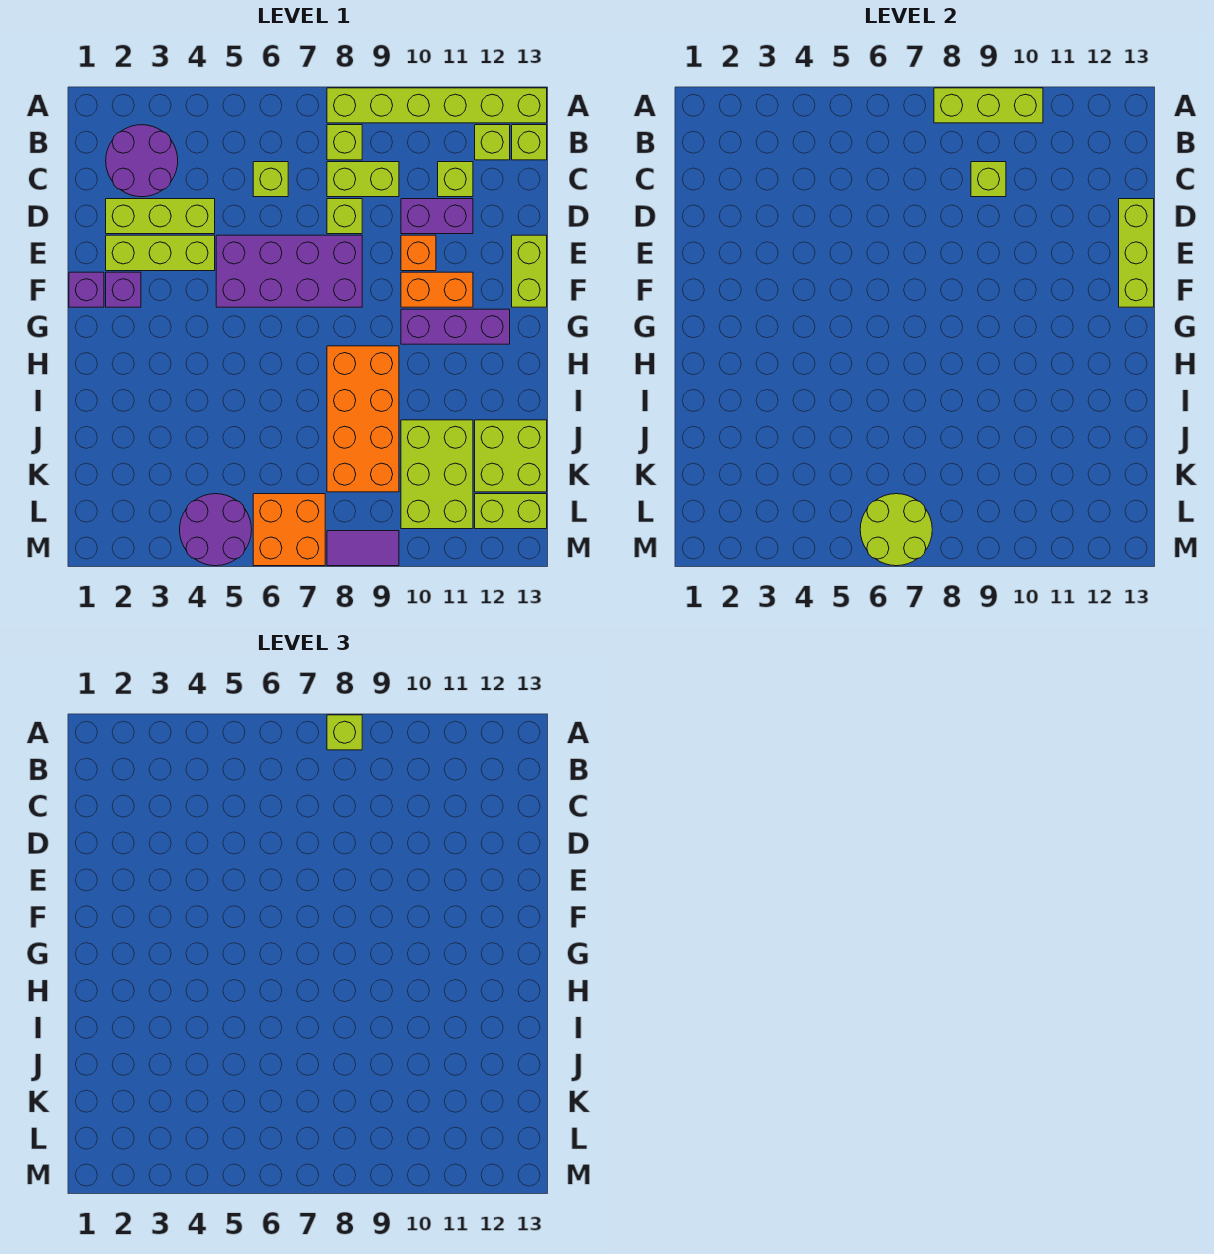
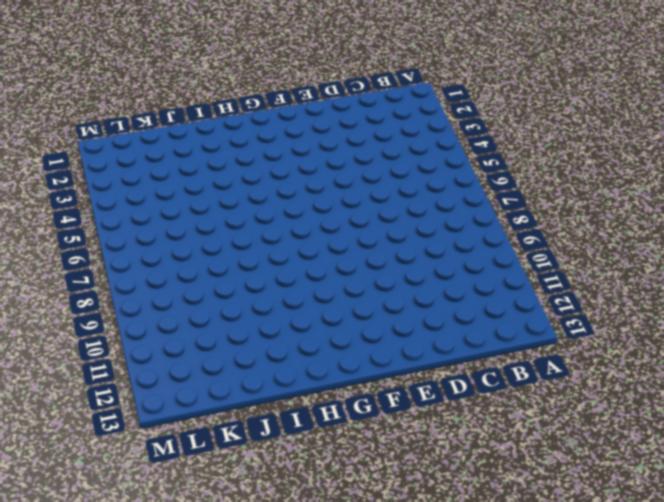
none -> lime brick A8:A13 level 1
none -> purple round brick B2:C3 level 1
none -> lime brick B8 level 1
none -> lime brick B12 level 1

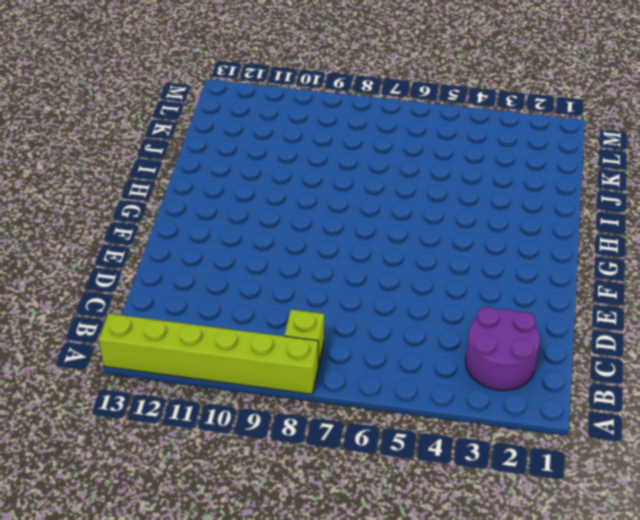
none -> lime brick B12 level 1
none -> lime brick B13 level 1
none -> lime brick C6 level 1
none -> lime brick C8:C9 level 1

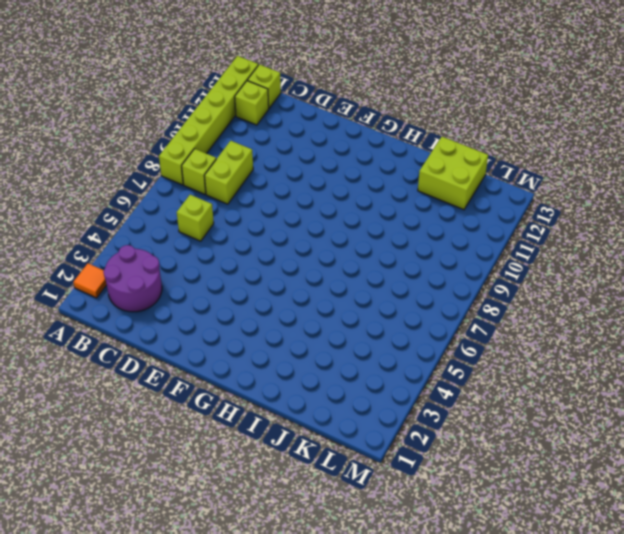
orange tile A2 level 1 -> none
none -> lime brick C11 level 1
none -> lime brick D2:D4 level 1
none -> lime brick D8 level 1
none -> purple brick D10:D11 level 1

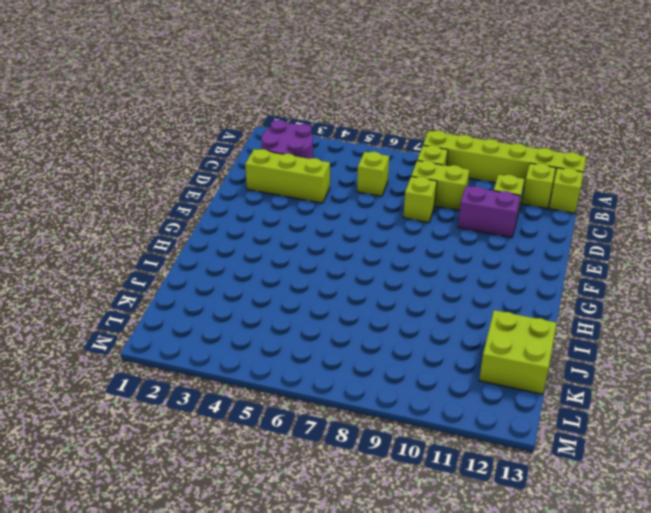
none -> lime brick E2:E4 level 1
none -> purple brick E5:F8 level 1
none -> orange brick E10 level 1
none -> lime brick E13:F13 level 1

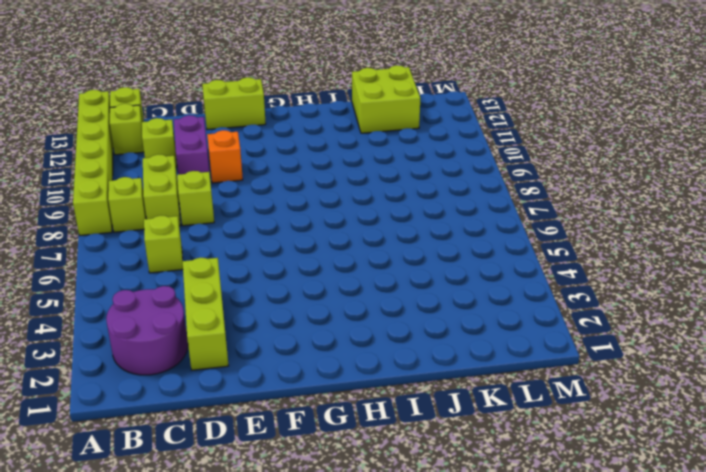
none -> lime brick E2:E4 level 1
none -> purple brick E5:F8 level 1
none -> purple brick F1 level 1
none -> purple brick F2 level 1

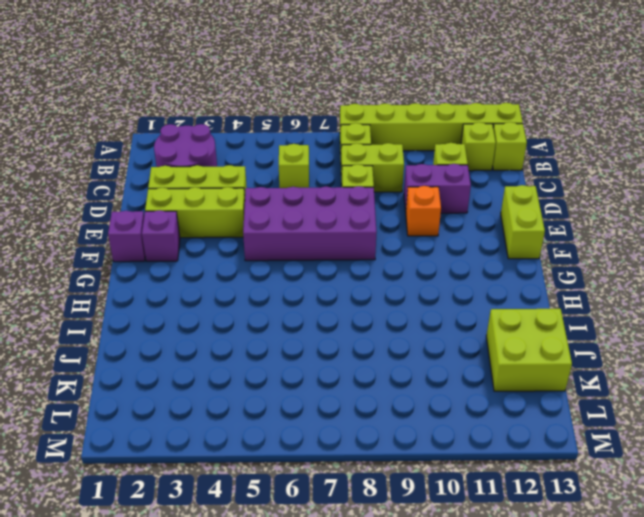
none -> orange brick F10:F11 level 1
none -> purple brick G10:G12 level 1
none -> orange brick H8:K9 level 1
none -> lime brick J10:L11 level 1

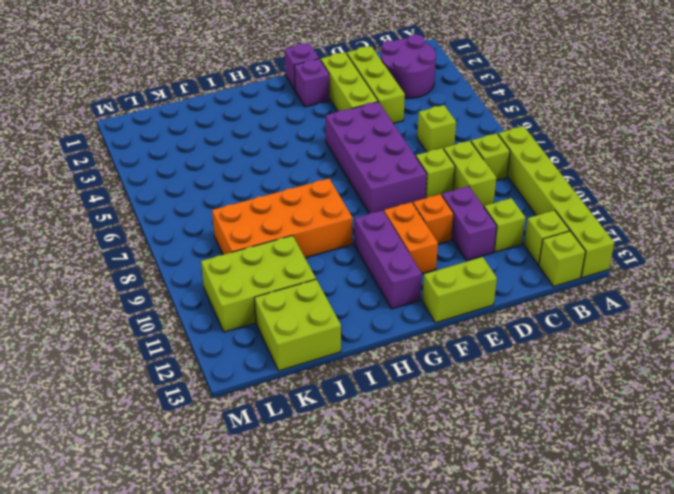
none -> purple round brick L4:M5 level 1
none -> orange brick L6:M7 level 1
none -> lime brick L12:L13 level 1
none -> purple tile M8:M9 level 1

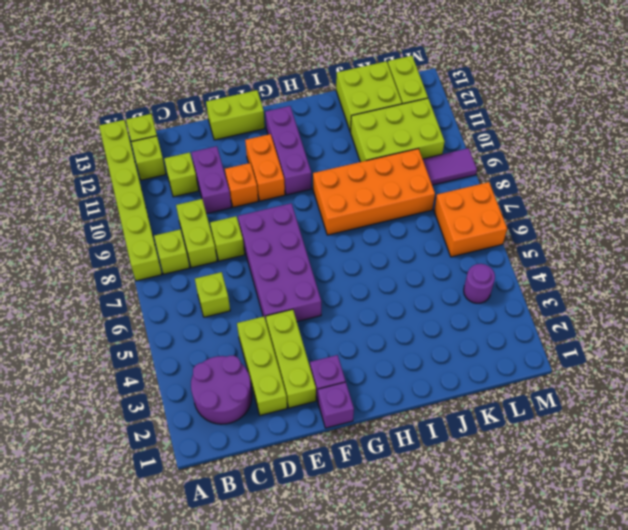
purple round brick L4 level 1 -> purple round brick L4:M5 level 1
purple tile L9:M9 level 1 -> purple tile M8:M9 level 1
none -> lime brick A8:A10 level 2
none -> lime brick C9 level 2
none -> lime brick D13:F13 level 2
none -> lime round brick L6:M7 level 2

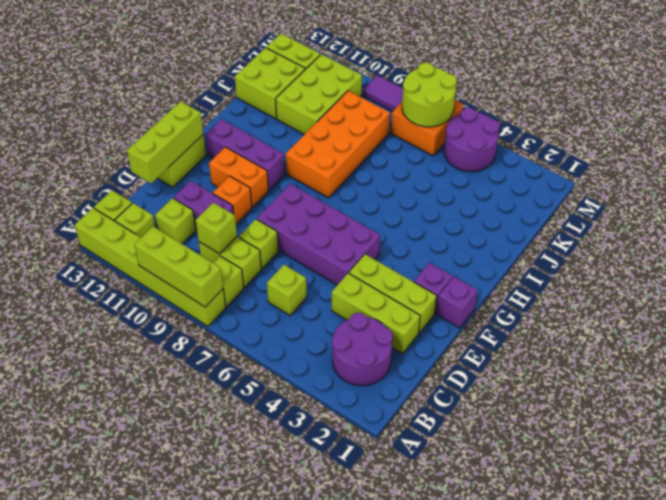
none -> lime brick A8 level 3

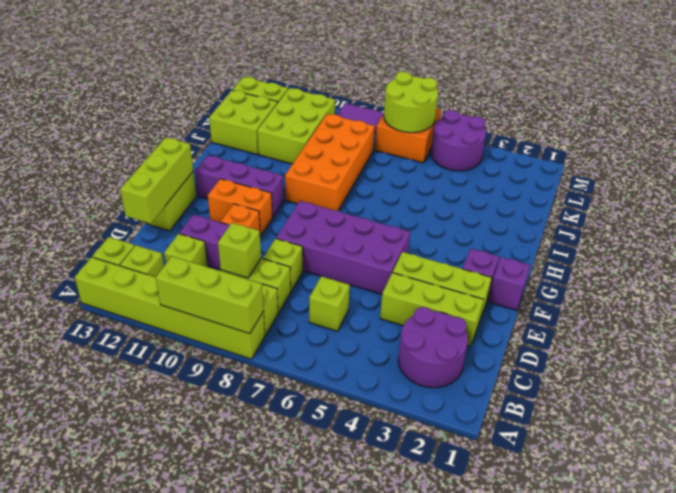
none -> lime brick A8 level 3

